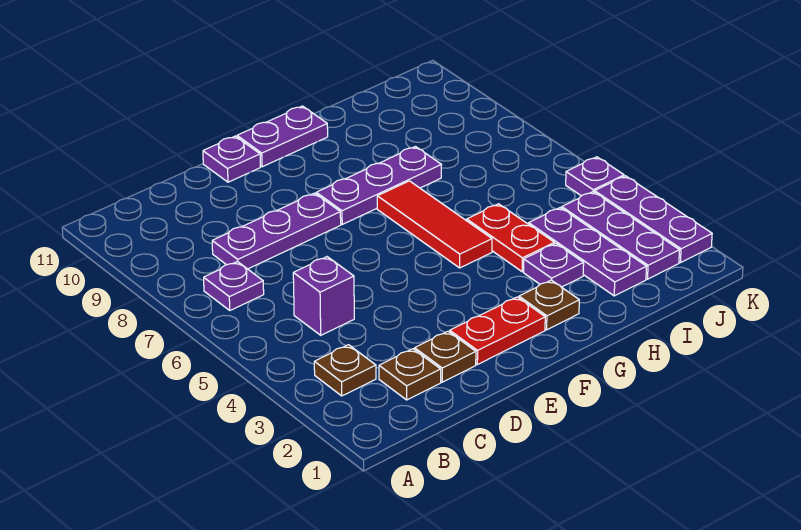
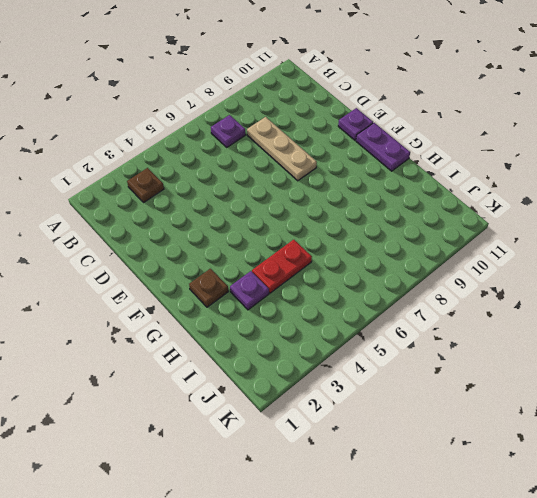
tan plate C8:E8 level 1 -> purple plate C8:E8 level 1
none -> brown plate C2 level 1
none -> purple brick C5 level 1
none -> brown plate D2 level 1

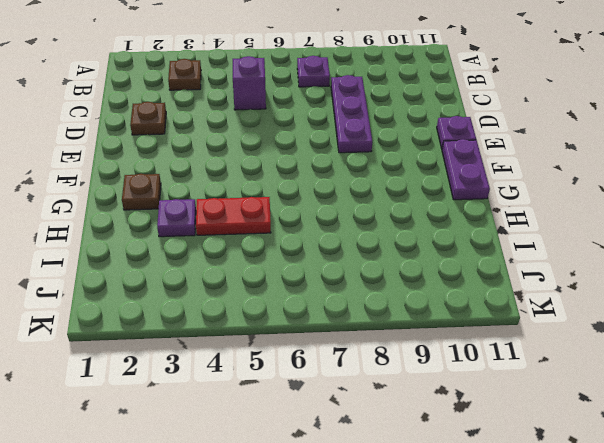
none -> brown plate C2 level 1
none -> red plate E2:F2 level 1
none -> purple plate F8:H8 level 1

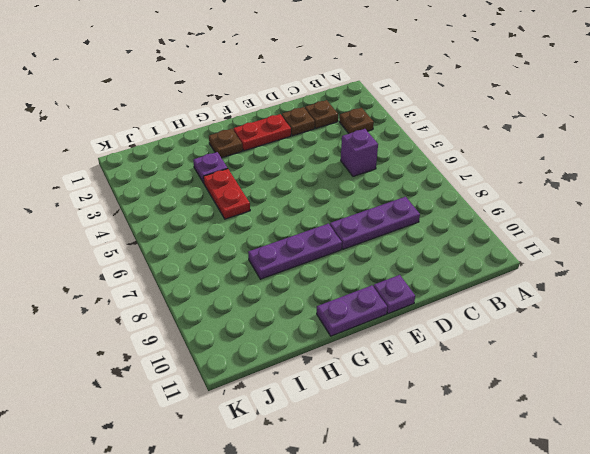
none -> purple plate B7 level 1
none -> red tile G5:G7 level 1
none -> purple plate I2:I4 level 1

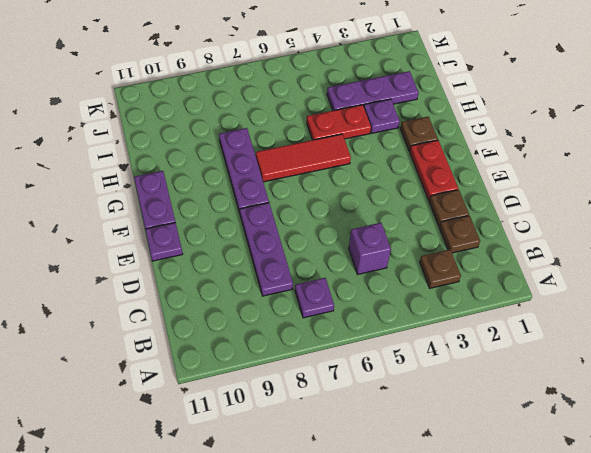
none -> purple plate J2:J4 level 1
none -> purple plate K2:K4 level 1
none -> purple plate K5 level 1

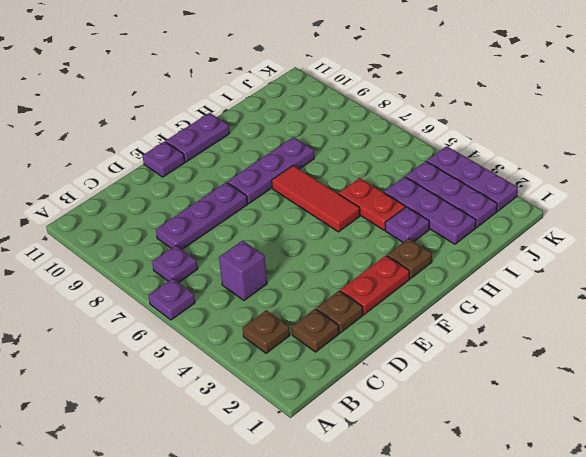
purple plate A6 level 1 -> purple plate K5 level 1

